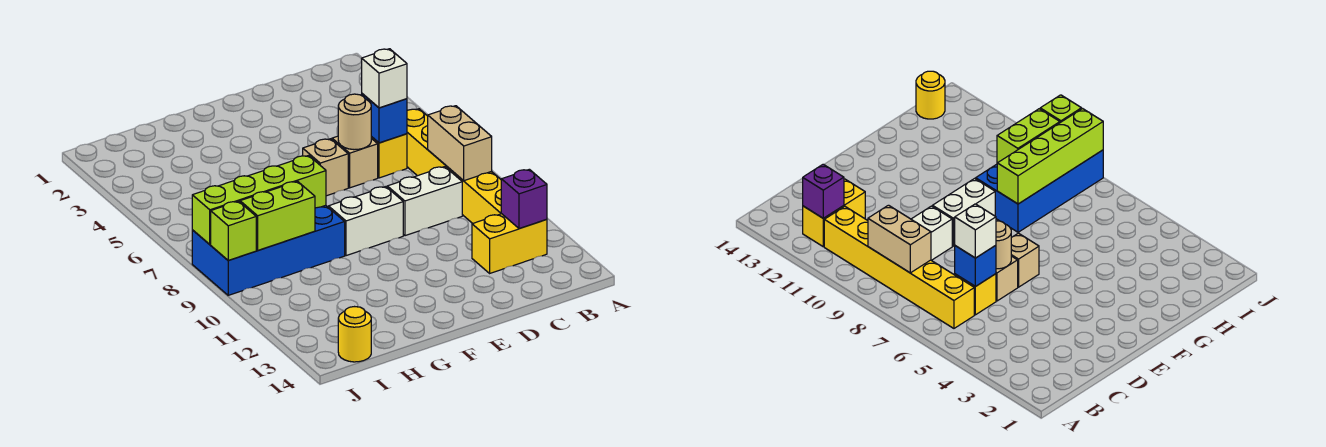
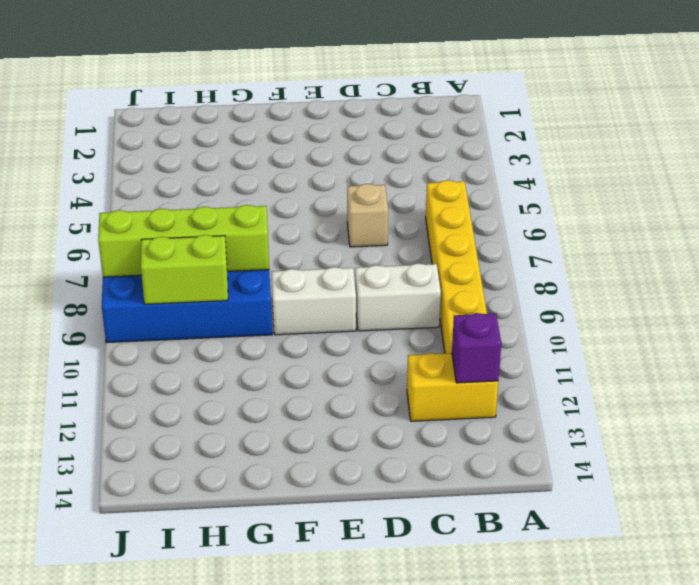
none -> yellow brick C6 level 1
none -> tan brick E6 level 1
none -> yellow round brick I14 level 1

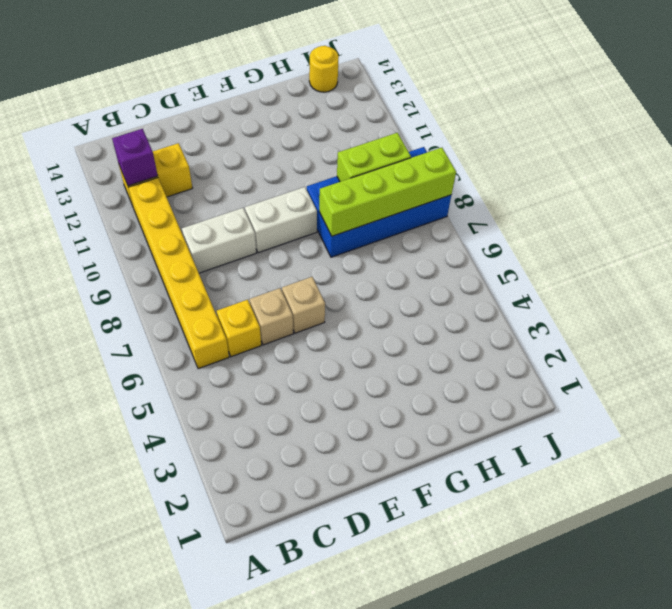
none -> tan brick B8:B9 level 2
none -> blue brick C6 level 2
none -> tan round brick D6 level 2

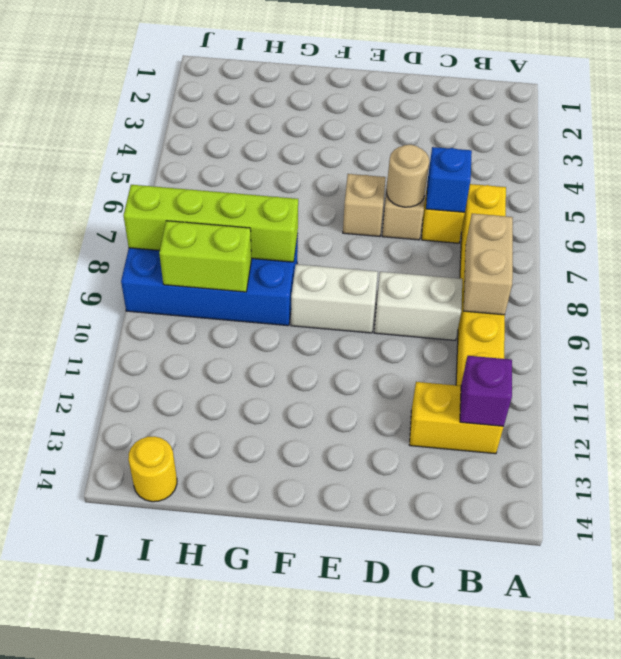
none -> lime brick J9 level 2
none -> white brick C6 level 3

